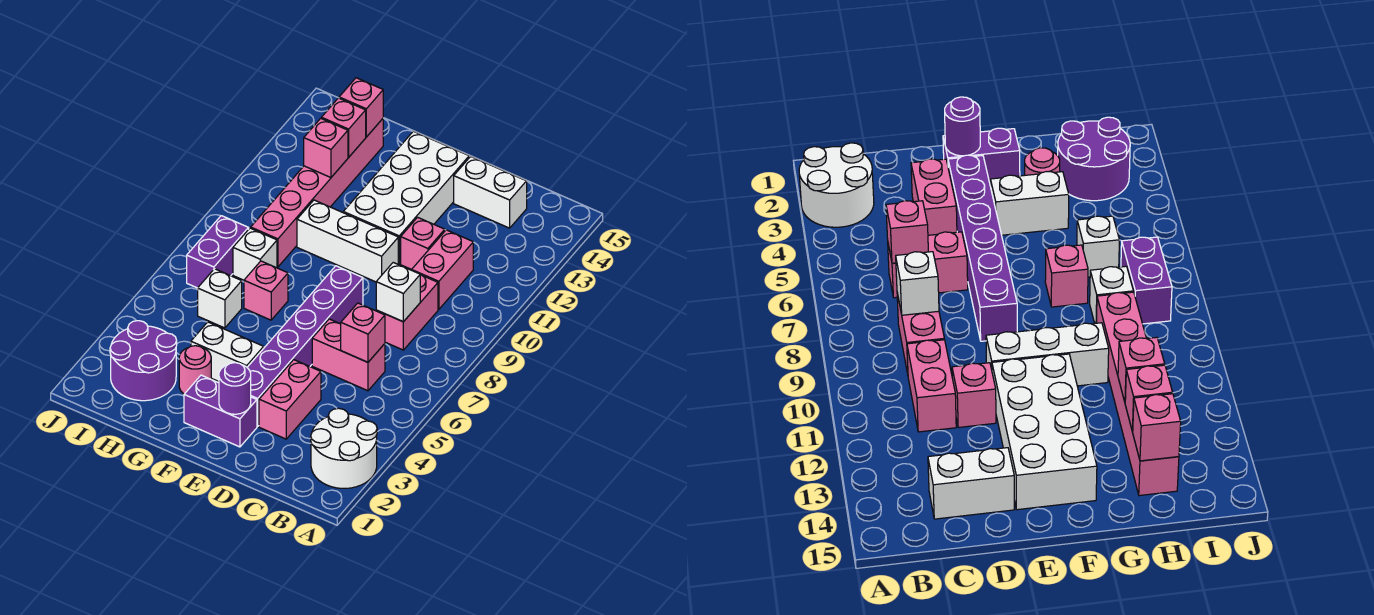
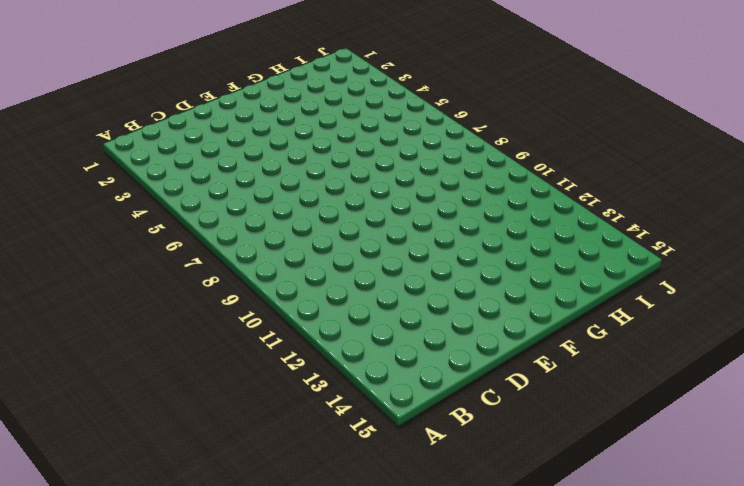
none -> white round brick A2:B3 level 1
none -> pink brick C6:D6 level 1
none -> pink brick C8:C9 level 1

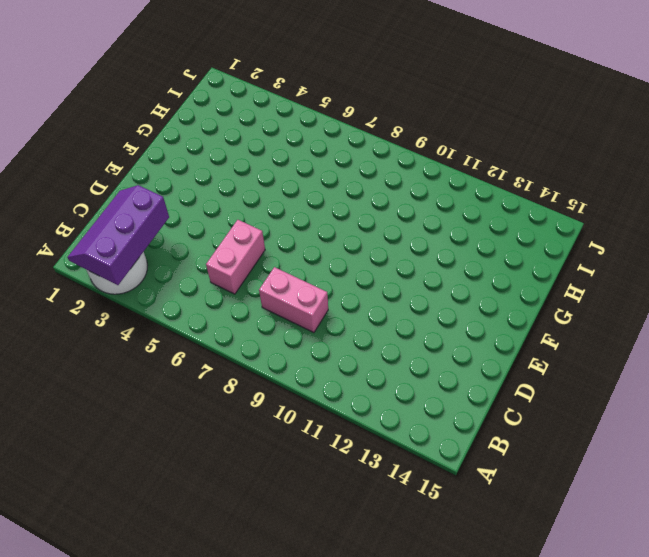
purple slope A2:C3 level 2 top 3 -> none
none -> pink brick C10:C11 level 1
none -> white brick C14:D14 level 1
none -> pink brick D3:D4 level 1

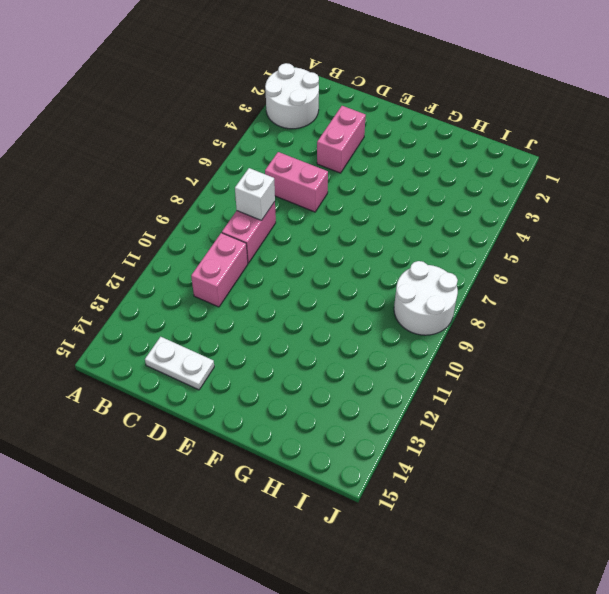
white plate C14:D14 level 1 -> white brick C14:D14 level 1
white round brick I8:J9 level 1 -> purple brick I7:I8 level 1
none -> pink brick D11 level 1
none -> purple brick E2:F2 level 1
none -> purple brick E3:E8 level 1

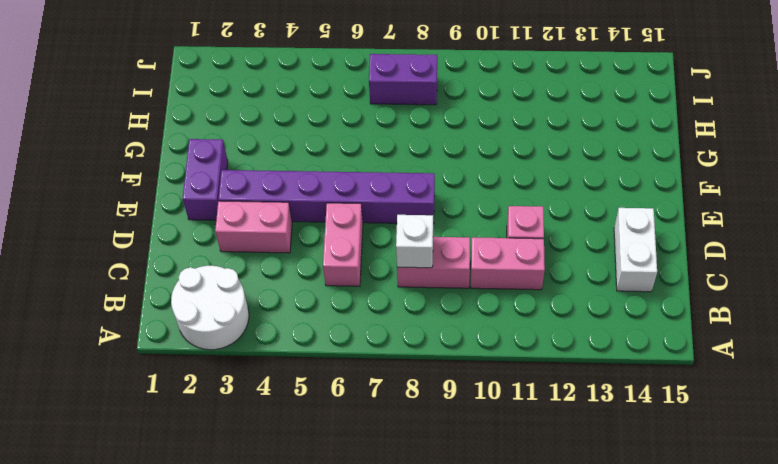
none -> white brick E10:G10 level 1
none -> white brick E11:F14 level 1
none -> white brick F4:G4 level 1

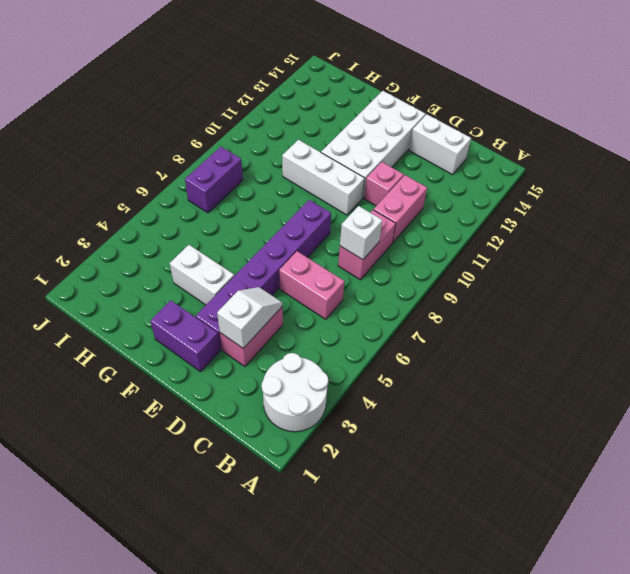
white slope D3:D4 level 2 top 3 -> none
none -> pink round brick G3 level 1
none -> pink brick G7 level 1
none -> purple round brick H2:I3 level 1

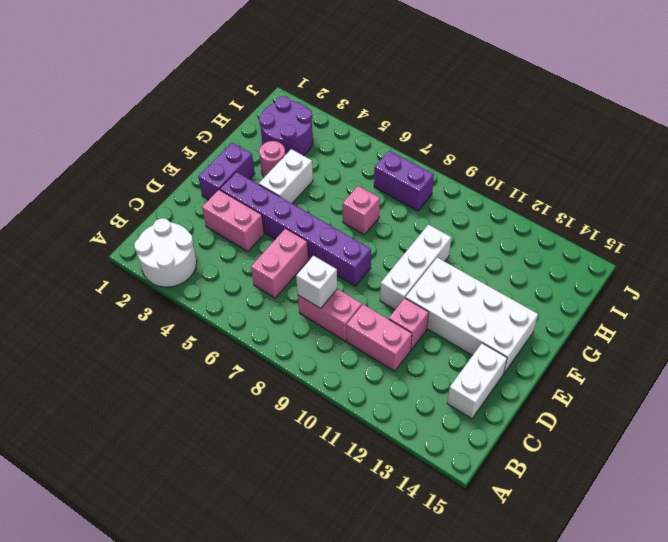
none -> white brick H6 level 1
none -> white brick H8 level 1
none -> pink brick H9:H14 level 1

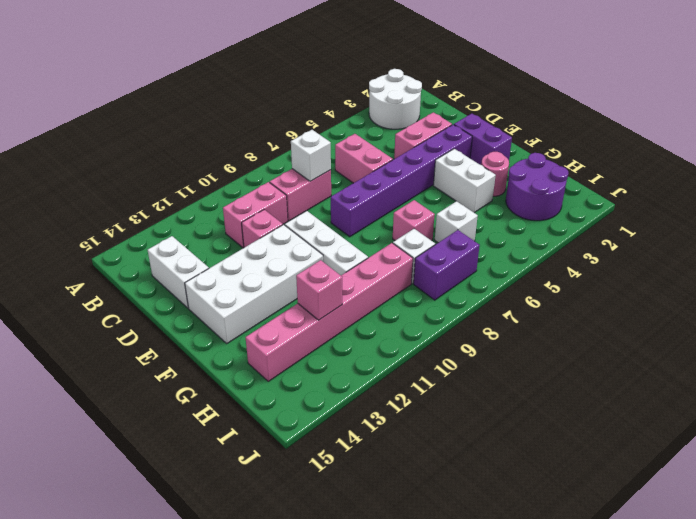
none -> pink brick C6 level 2
none -> purple round brick E2 level 2
none -> pink brick H13 level 2

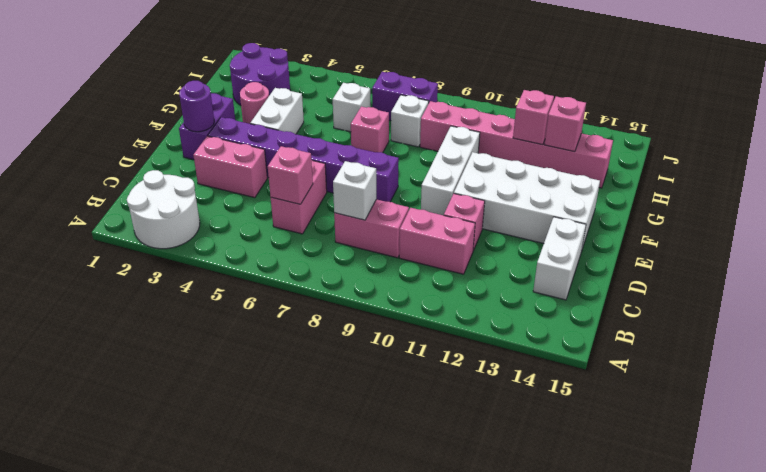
none -> pink brick H14 level 2

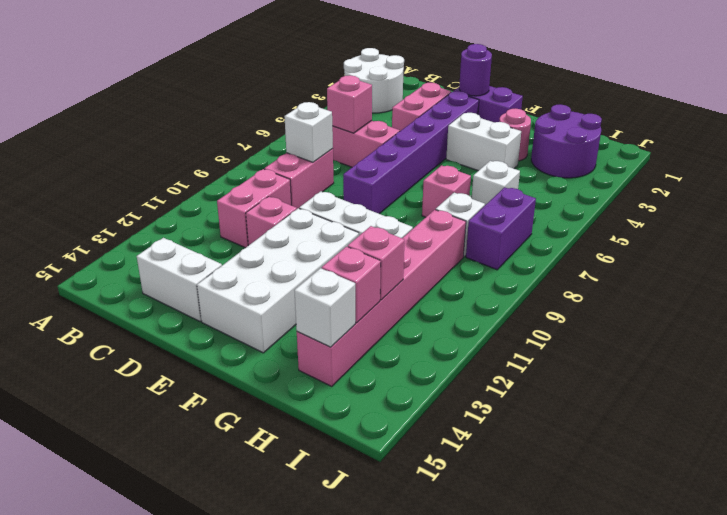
white brick H14 level 2 -> pink brick H14 level 2

